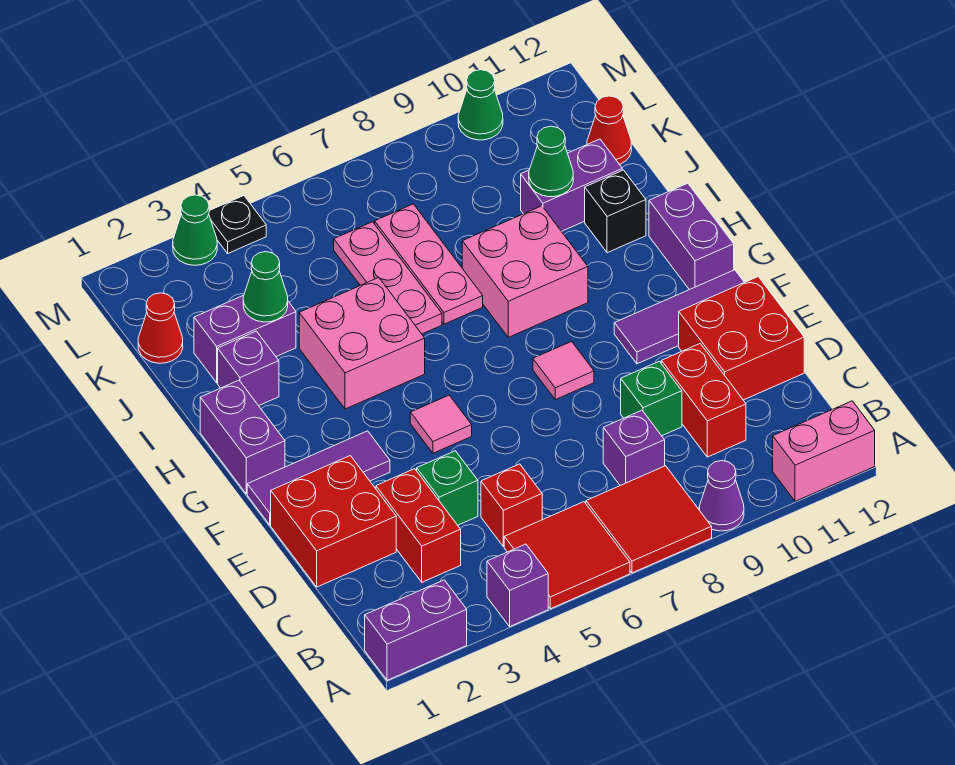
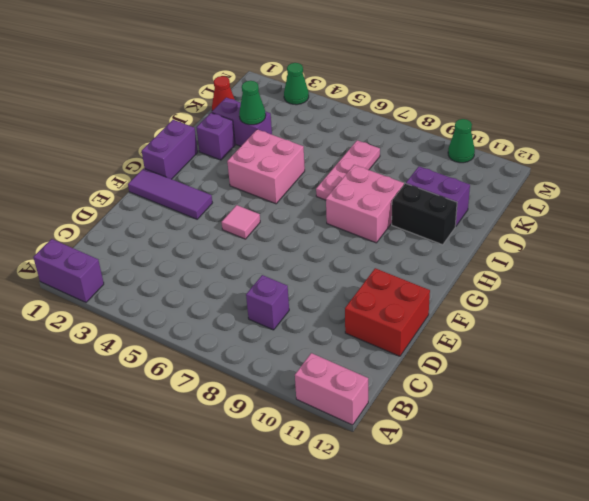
black brick I10:I11 level 1 -> black brick I11 level 1
none -> purple brick A4 level 1
none -> red tile A5:B6 level 1
none -> red tile A7:B8 level 1
none -> purple cone A9 level 1

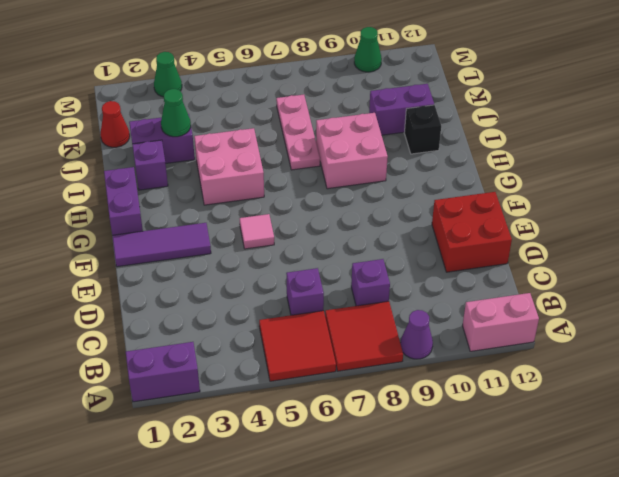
purple brick C6 level 1 -> purple brick A4 level 1
none -> red brick C3:D3 level 1
none -> red brick C5 level 1
none -> red brick C10:D10 level 1
none -> red brick D1:E2 level 1

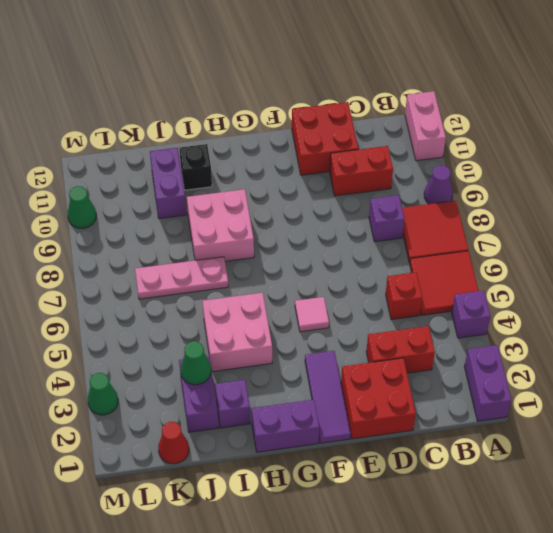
none -> green brick D4 level 1
none -> green brick D9 level 1
none -> pink tile F8 level 1
none -> purple tile F10:F12 level 1

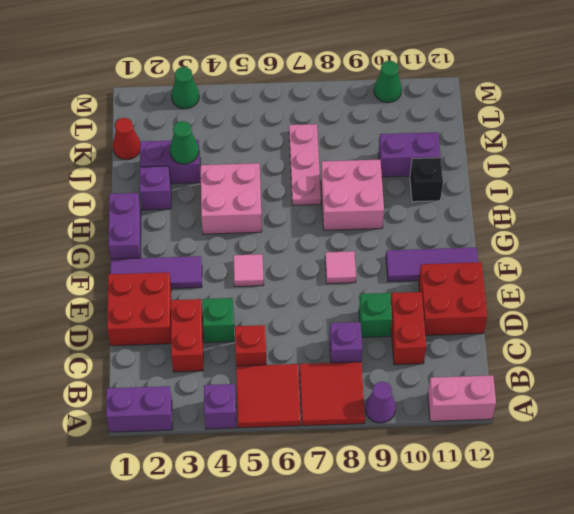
none -> purple brick G12:H12 level 1
none -> pink plate I6:K6 level 1
none -> red cone K12 level 1
none -> black plate M4 level 1

